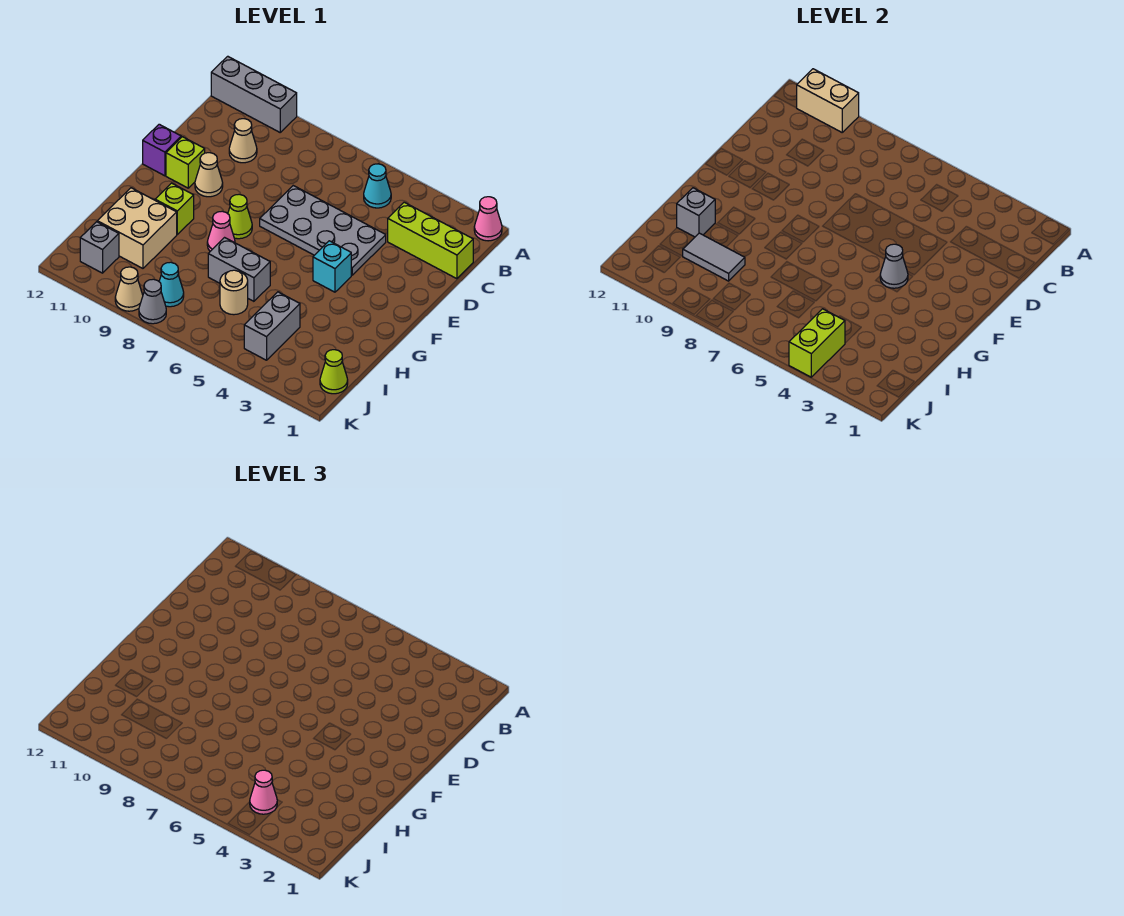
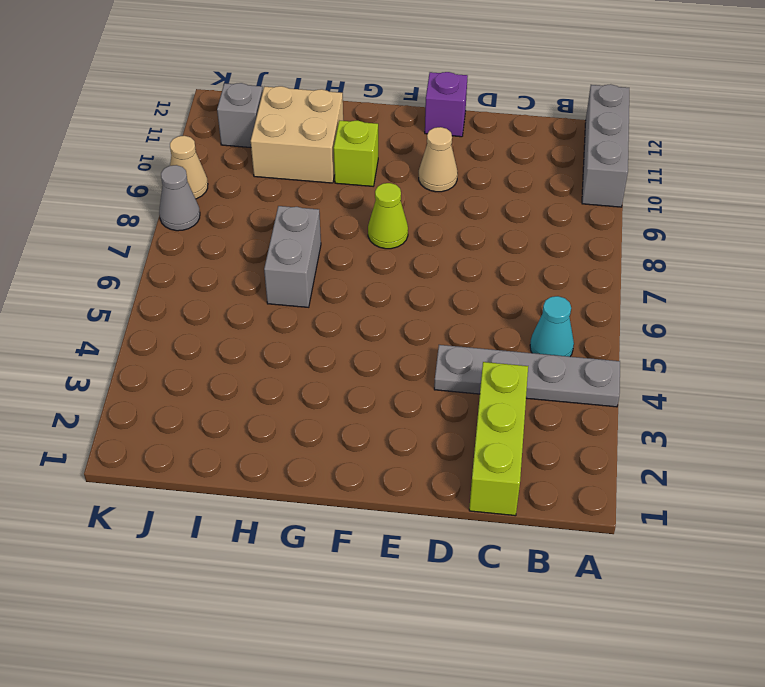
grey plate A4:D4 level 1 -> grey plate D4:E7 level 1
none -> pink cone A1 level 1
none -> tan cone C10 level 1
none -> lime brick E11 level 1

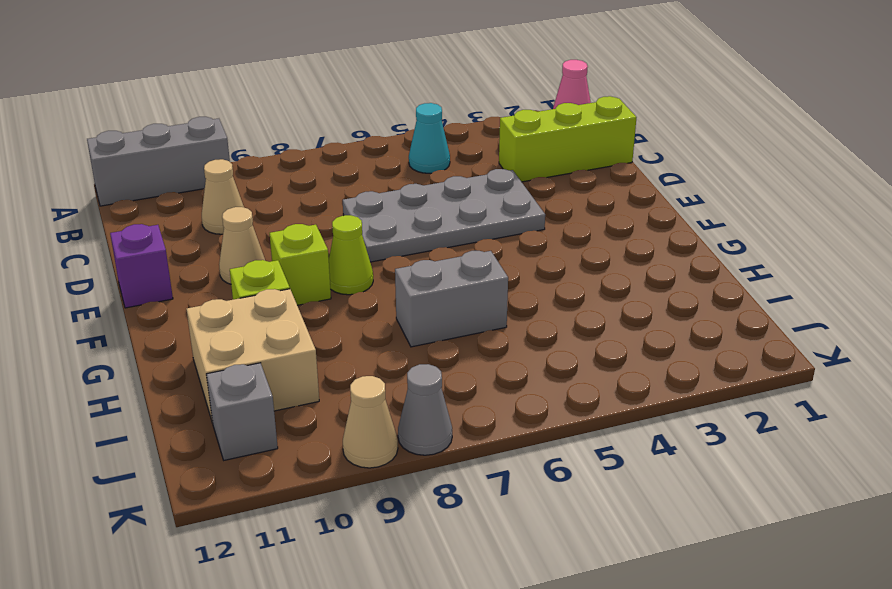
lime brick F9 level 1 -> lime brick E11 level 1
none -> cyan brick F4 level 1
none -> pink cone G8 level 1
none -> grey brick I4:J4 level 1

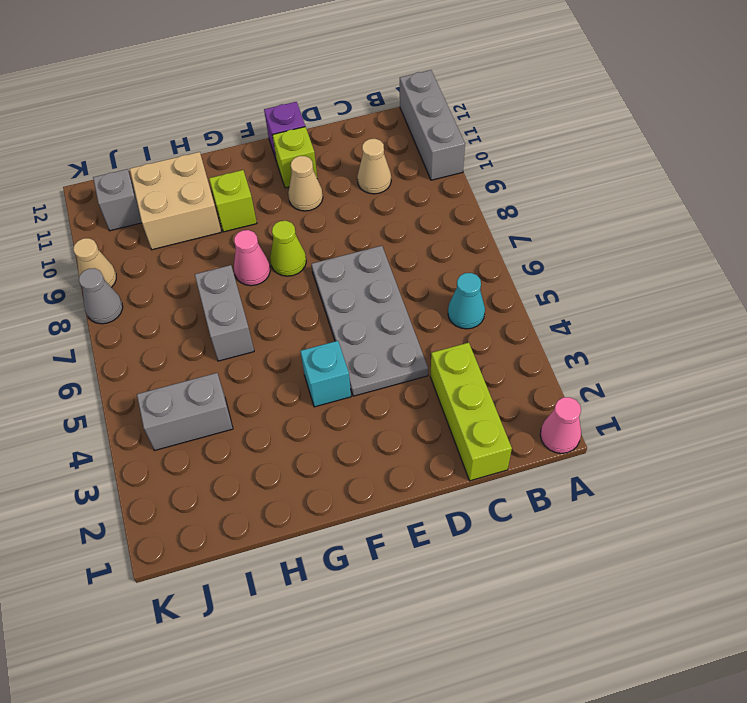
none -> tan round brick I6 level 1
none -> lime cone J1 level 1
none -> cyan cone J8 level 1

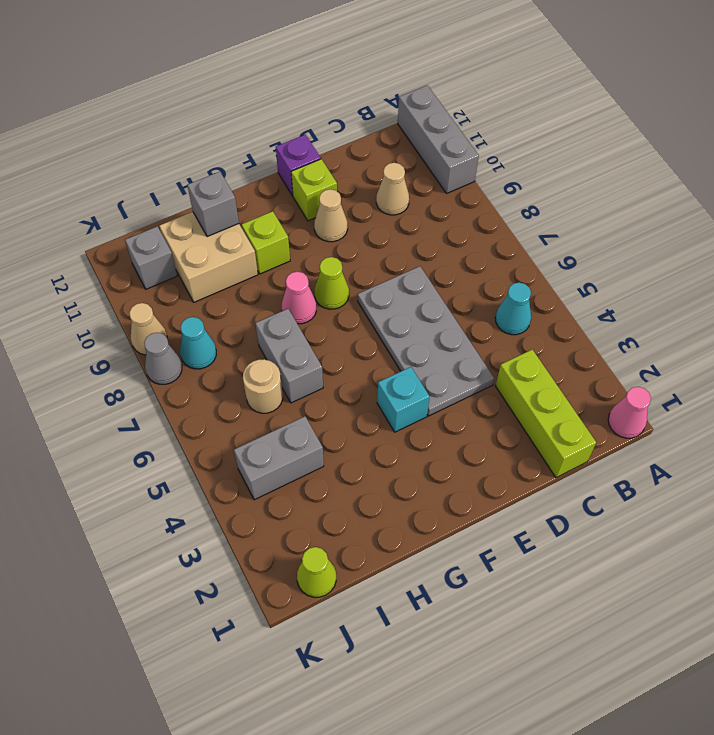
none -> tan brick A10:A11 level 2
none -> grey cone F4 level 2
none -> grey tile I9:I10 level 2

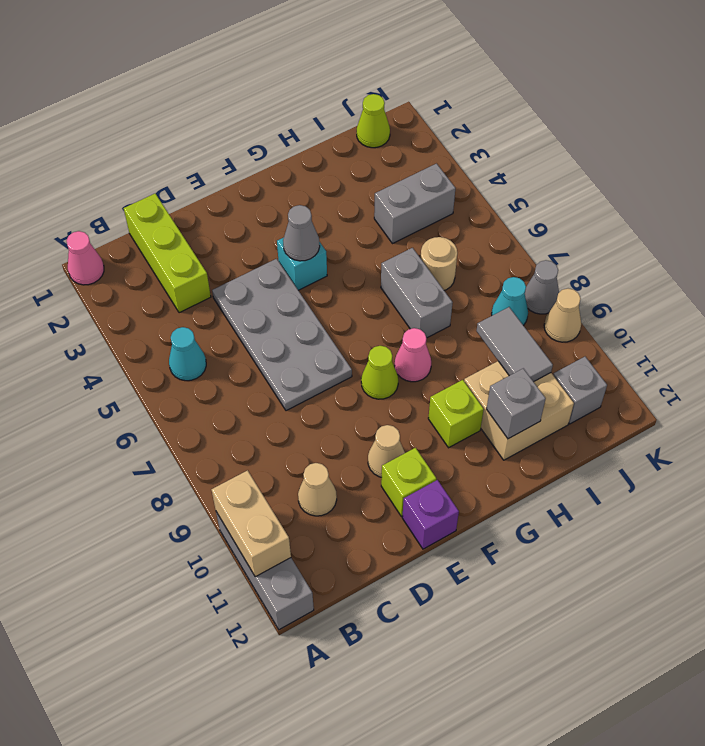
none -> lime brick J4:K4 level 2
none -> pink cone J4 level 3

